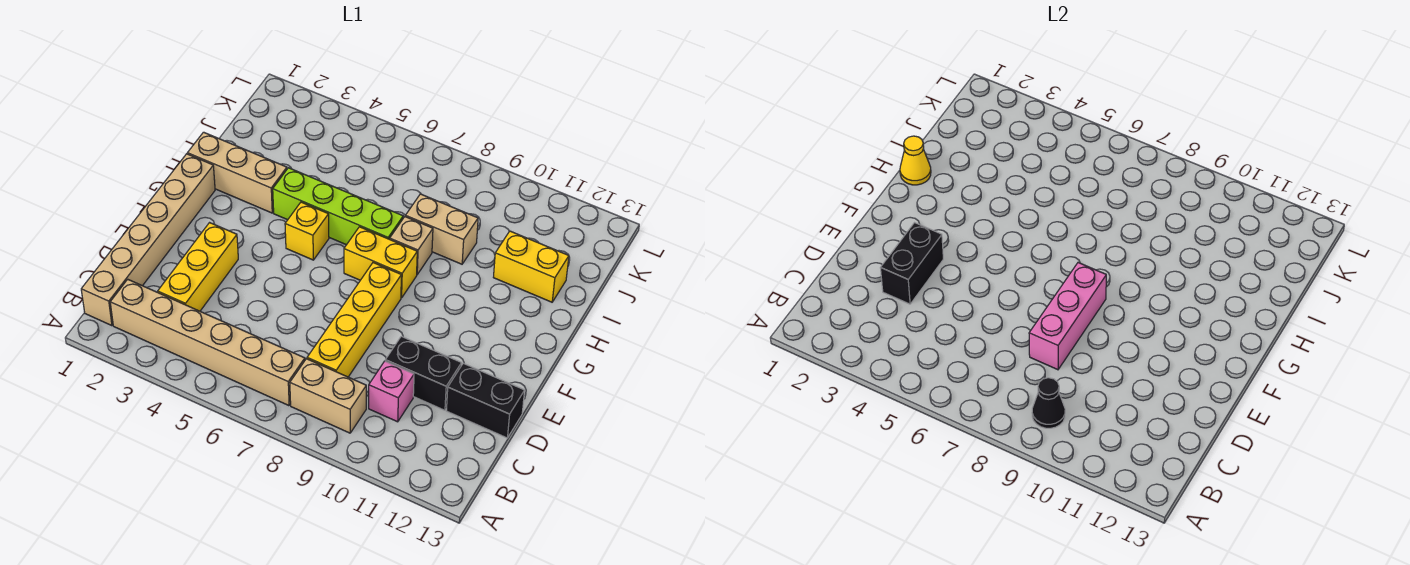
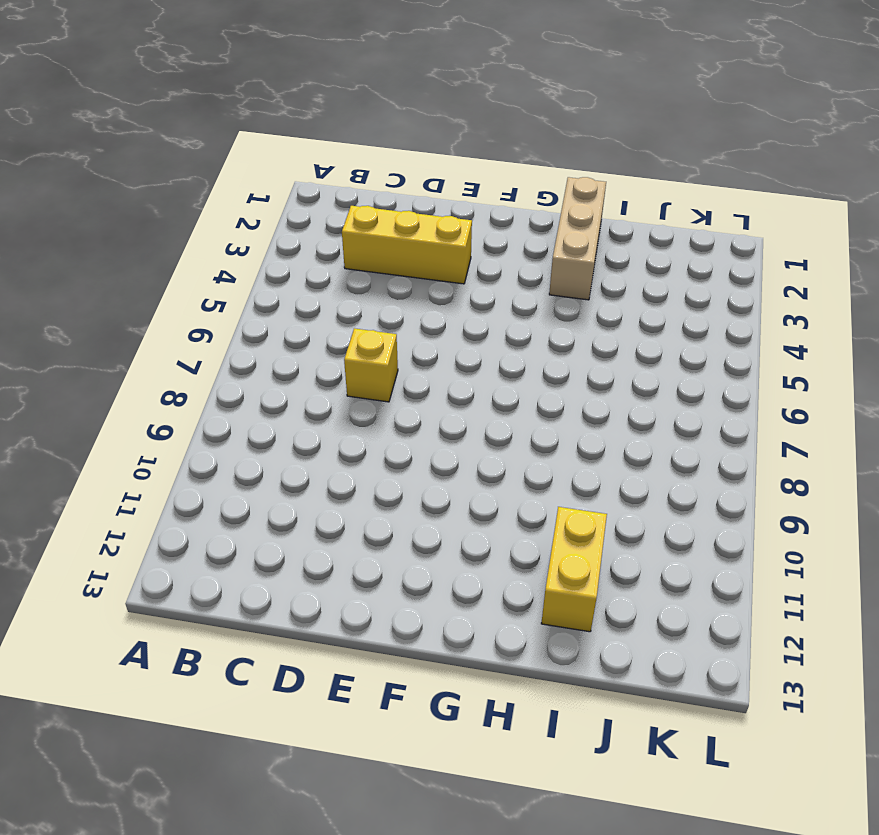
yellow brick D7 level 1 -> yellow brick G5 level 1
none -> tan brick B1:G1 level 1
none -> tan brick B2:B7 level 1
none -> tan brick B8:B9 level 1

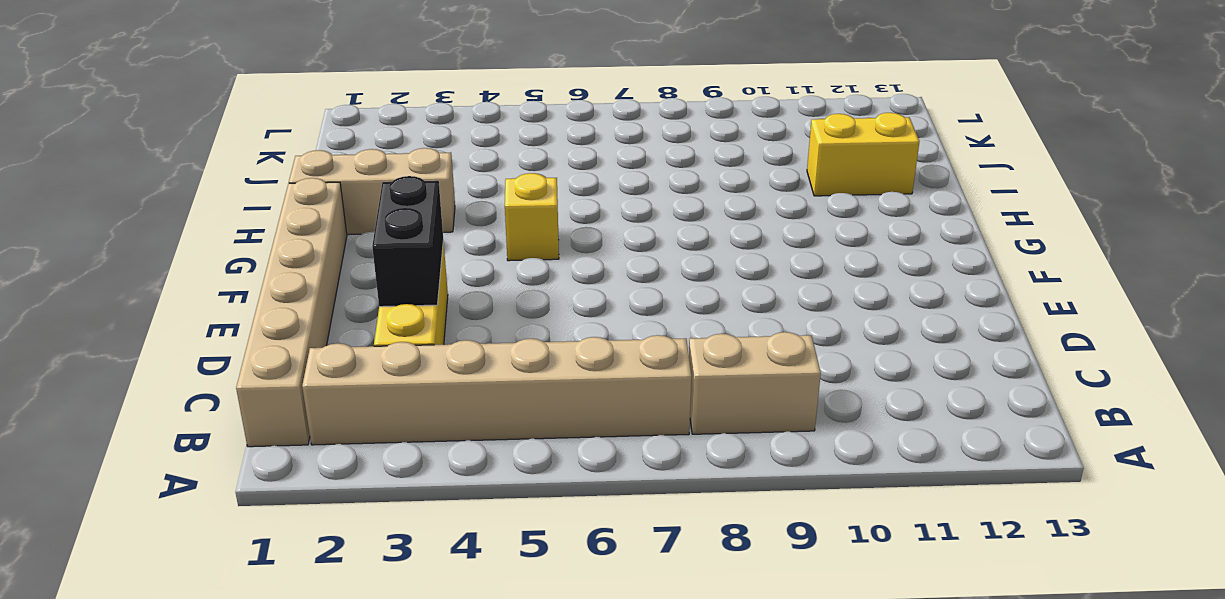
none -> yellow brick C8:F8 level 1
none -> pink brick C10 level 1
none -> black brick D10:D11 level 1

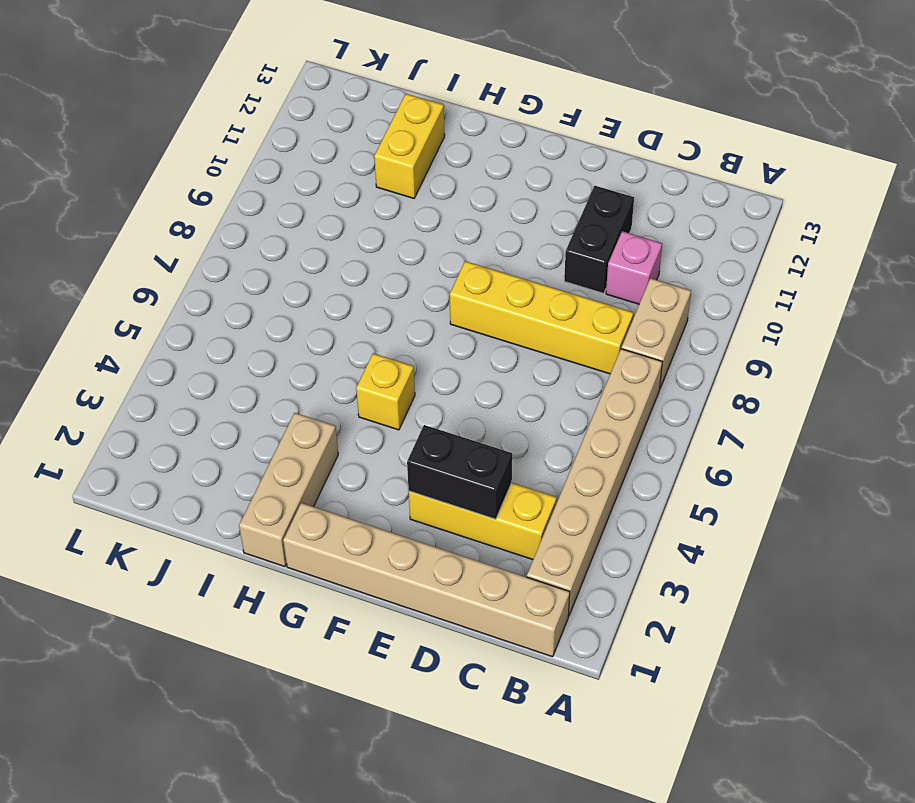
none -> black brick D12:D13 level 1
none -> yellow brick G7:G8 level 1
none -> lime brick H4:H7 level 1

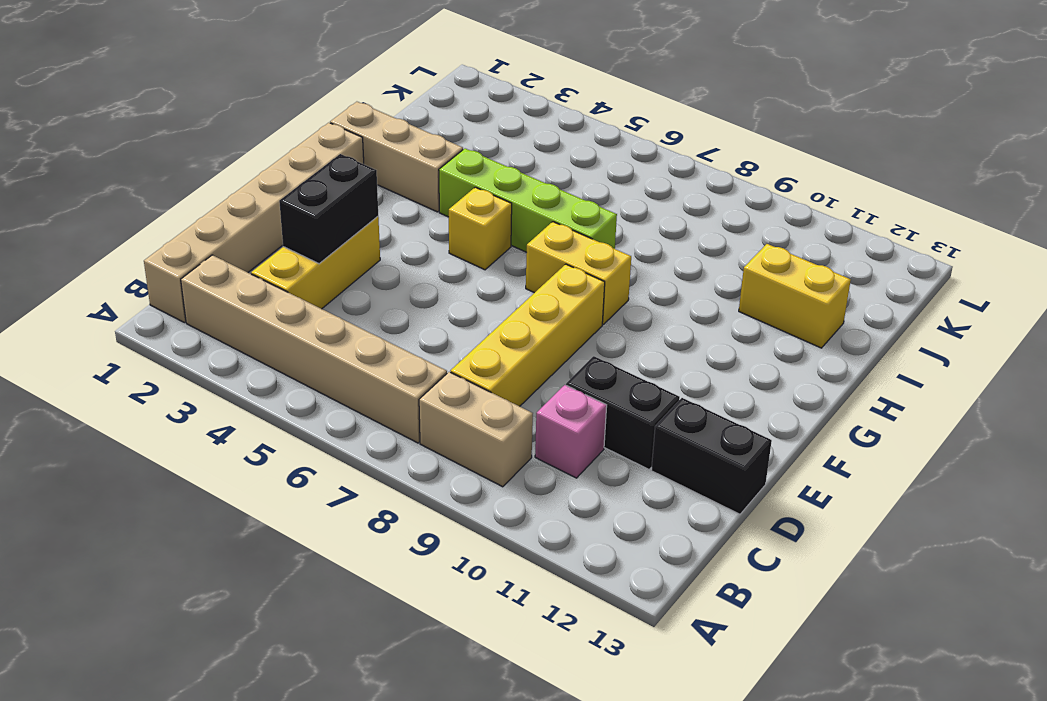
none -> tan brick H8 level 1
none -> tan brick I8:I9 level 1
none -> black cone B9 level 2

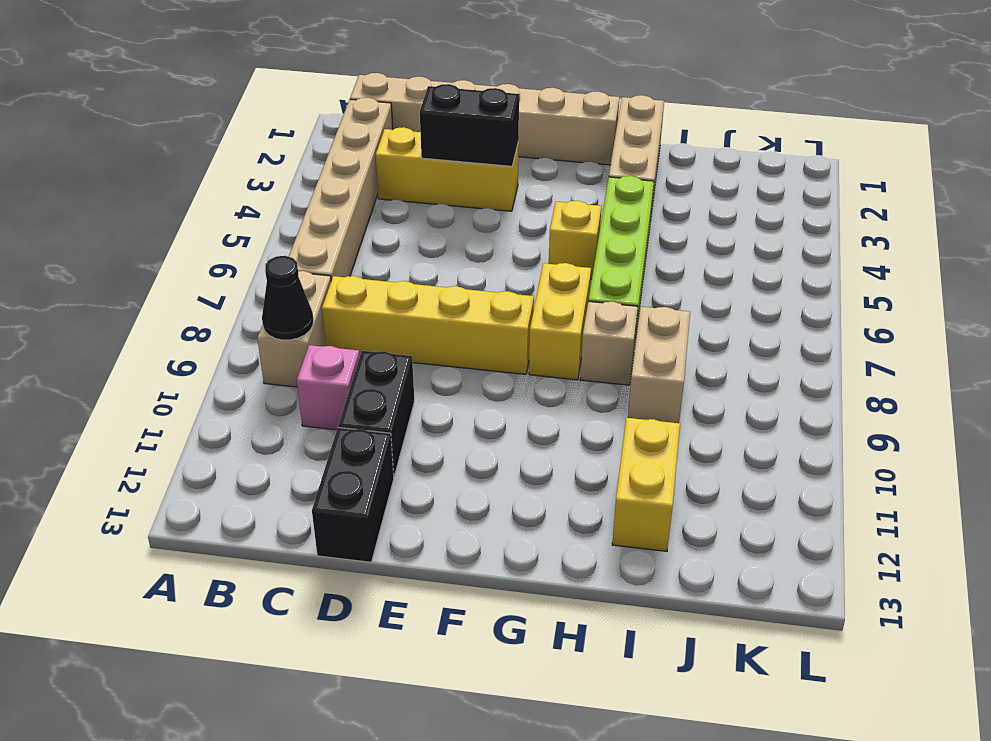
none -> pink brick D8:F8 level 2
none -> yellow cone H1 level 2

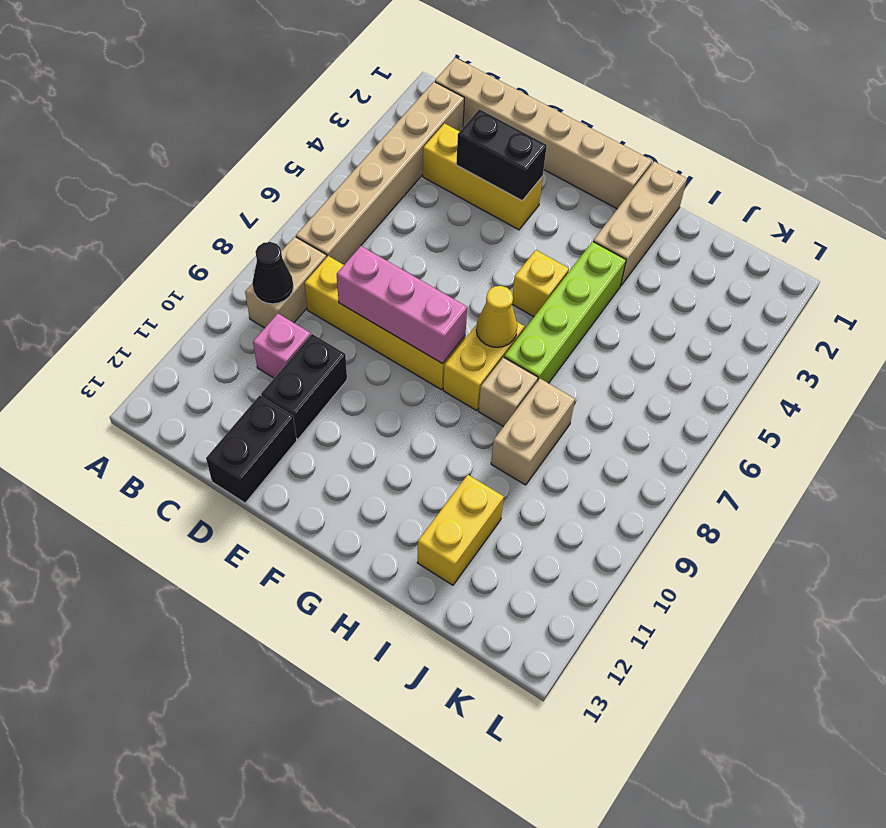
yellow cone G7 level 2 -> yellow cone H1 level 2

